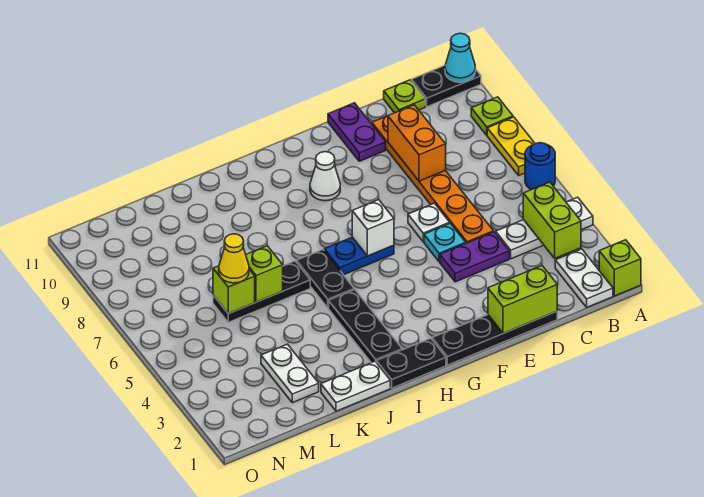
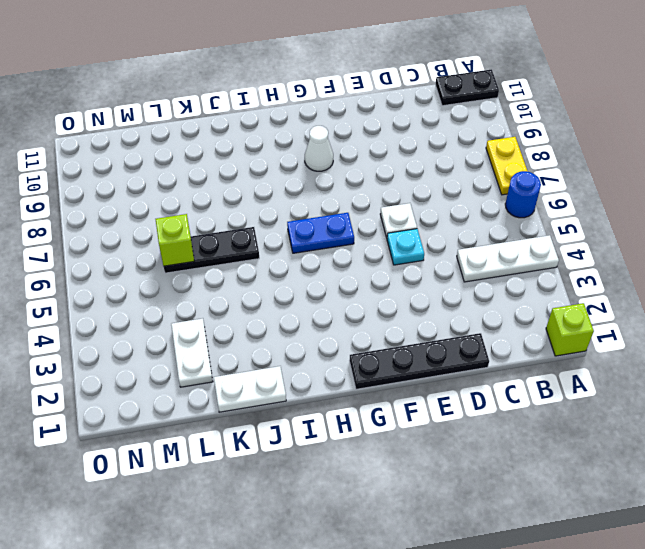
none -> lime plate A9 level 1
none -> white plate B1:B2 level 1
none -> lime plate C11 level 1
none -> purple plate D4:E4 level 1

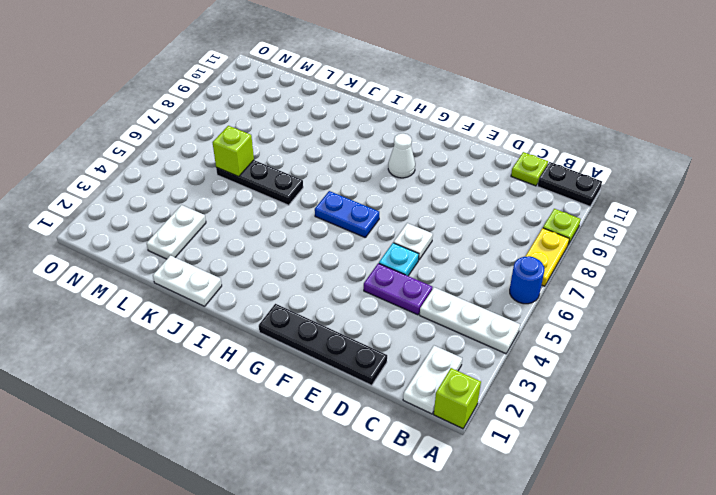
none -> orange plate D5:D10 level 1
none -> purple plate E10:E11 level 1
none -> black plate H1:I1 level 1
none -> black plate I2:I4 level 1

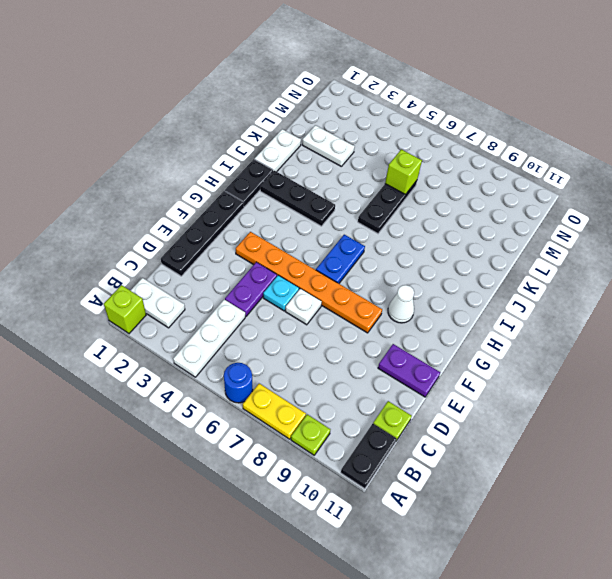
orange plate F3:F8 level 1 -> orange plate D5:D10 level 1
none -> black plate I5:I6 level 1
none -> cyan cone A11 level 2
none -> lime brick B3:B4 level 2
none -> lime brick D1:E1 level 2

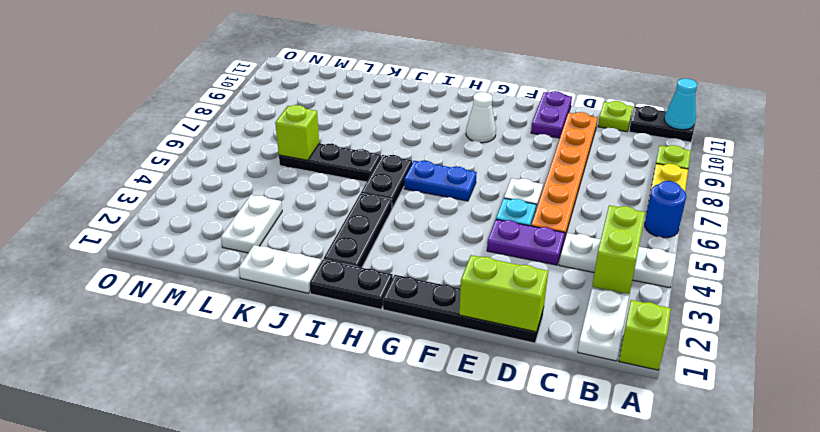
none -> orange brick D8:D9 level 2
none -> white brick G6 level 2
none -> lime brick K6 level 2
none -> yellow cone L6 level 3

